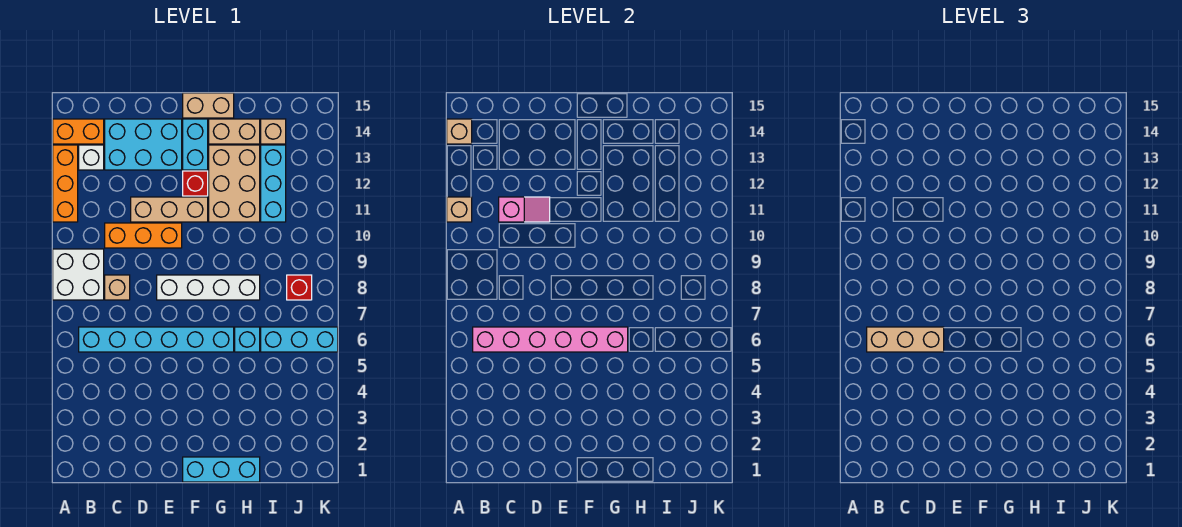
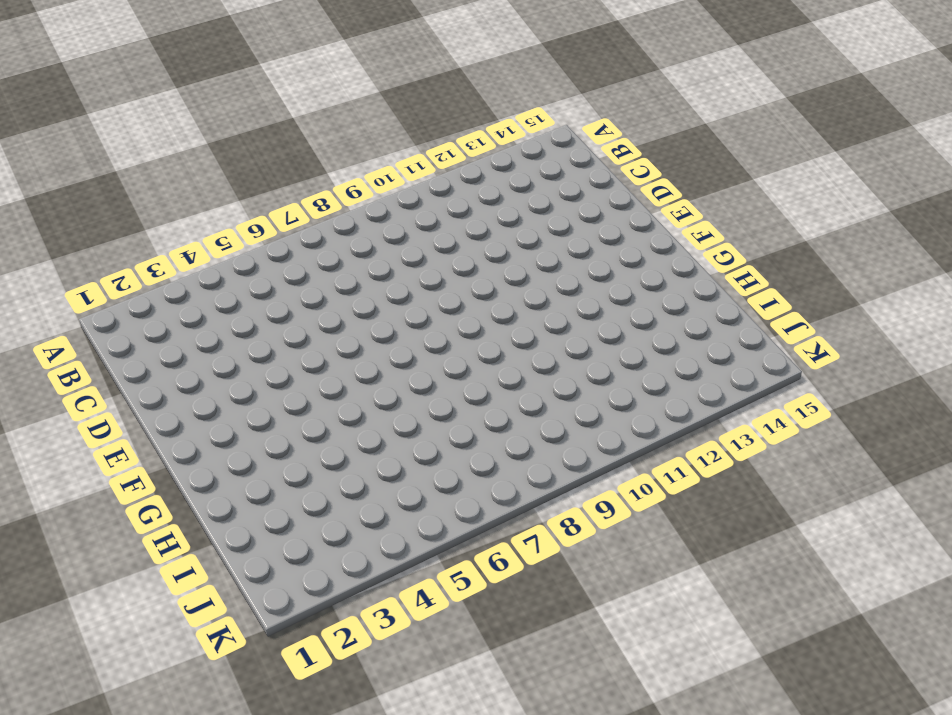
none -> white brick A8:B9 level 1
none -> orange brick A11:A13 level 1
none -> orange brick A14:B14 level 1

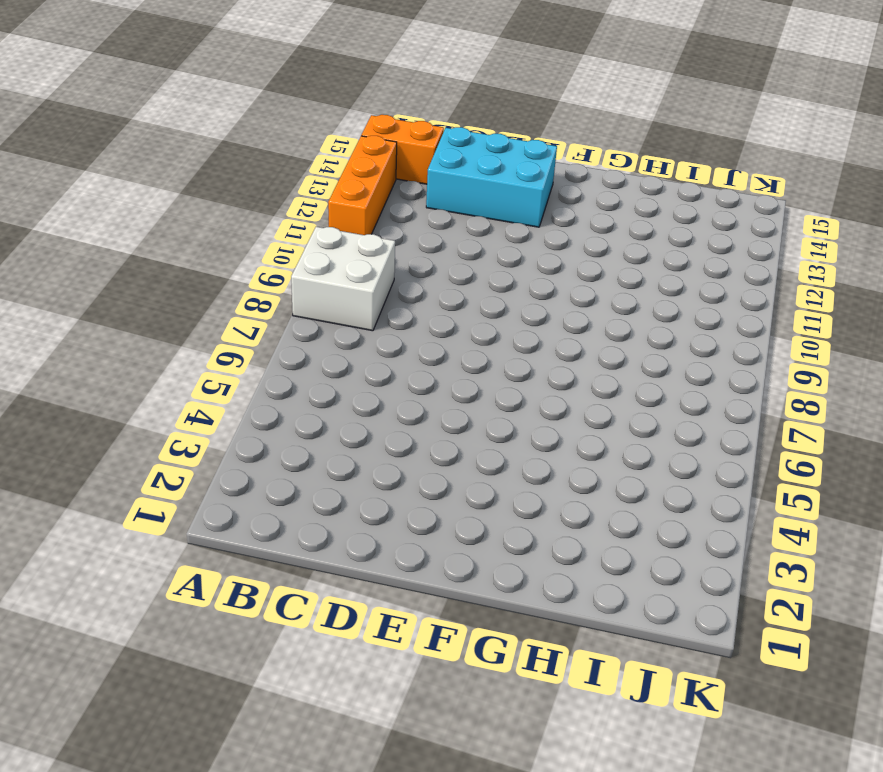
none -> cyan brick B6:G6 level 1
none -> white brick B13 level 1
none -> tan brick C8 level 1

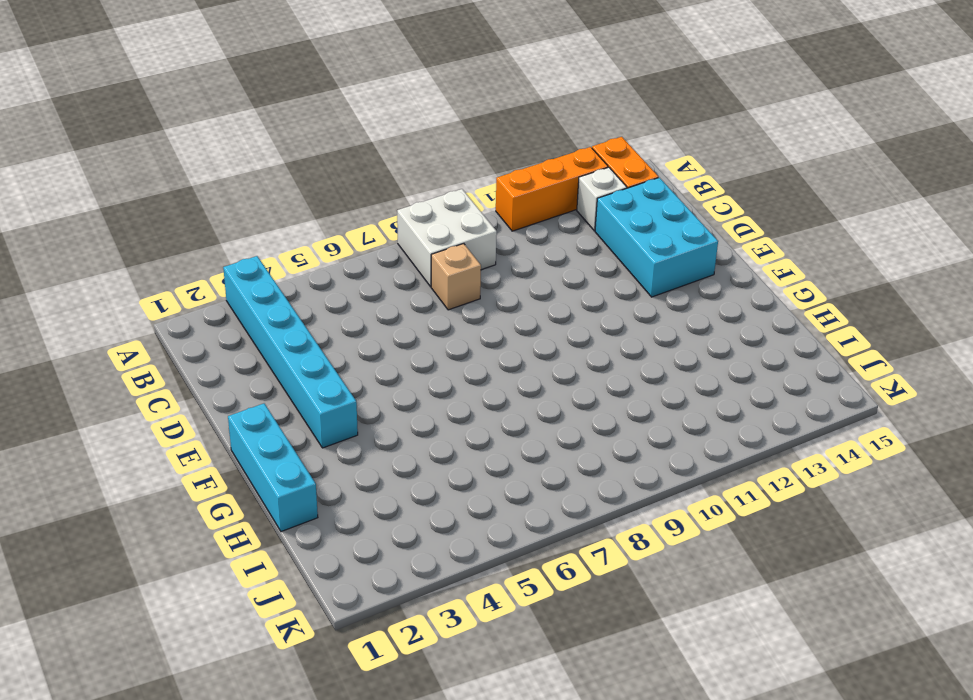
cyan brick A3:F3 level 1 -> cyan brick B6:G6 level 1
none -> orange brick C10:E10 level 1
none -> tan brick D11:F11 level 1
none -> white brick E8:H8 level 1

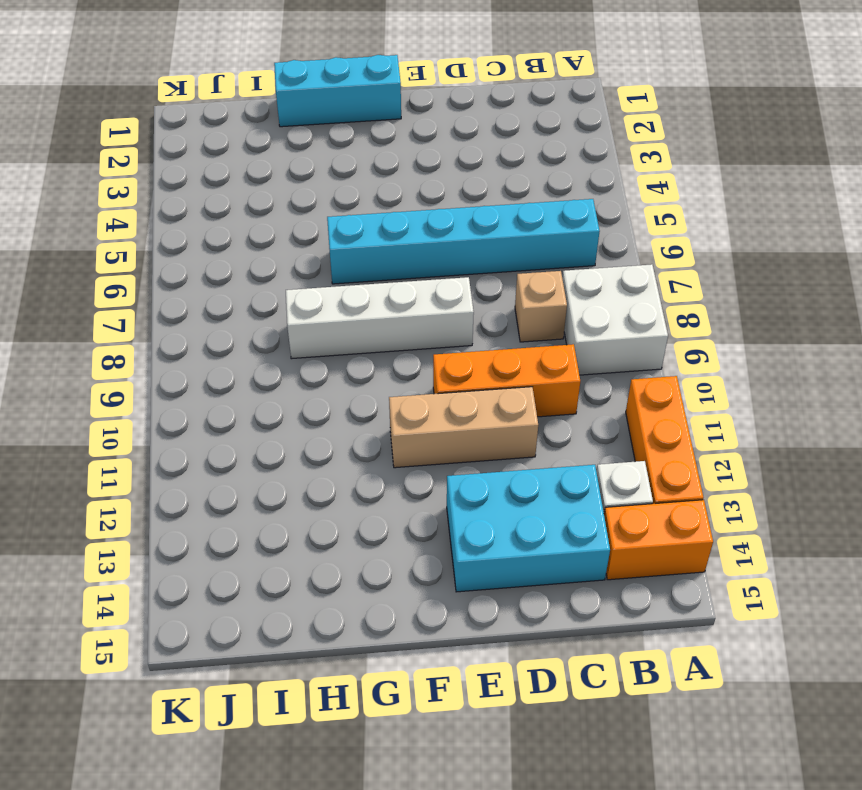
none -> red brick F12 level 1
none -> cyan brick F13:F14 level 1
none -> tan brick F15:G15 level 1

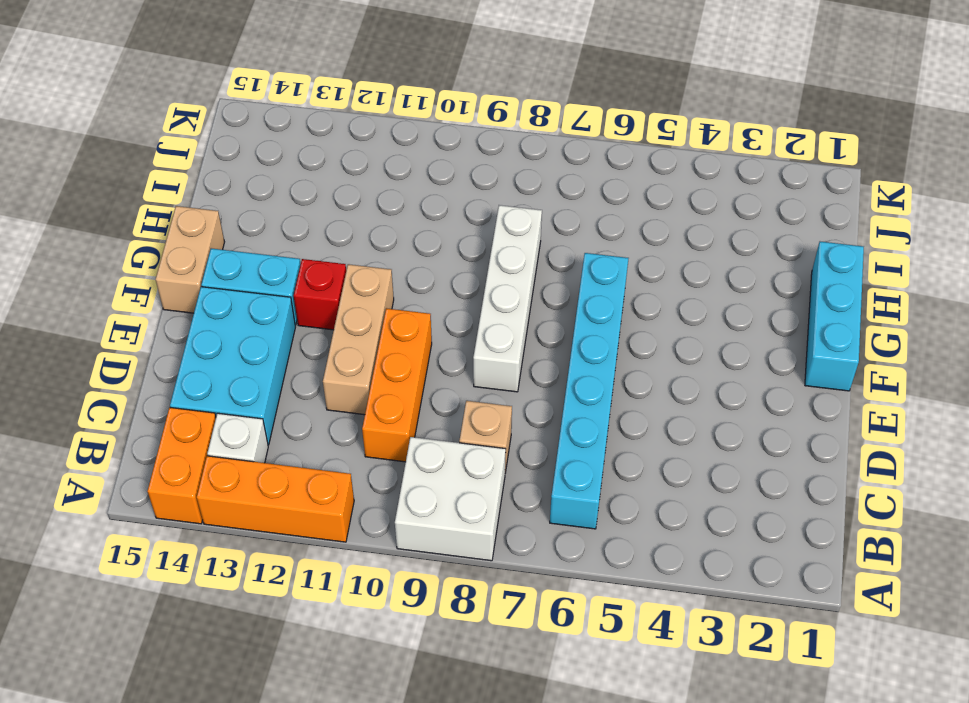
none -> tan brick G11:H13 level 1
none -> tan brick G14:H14 level 1
none -> cyan brick H6 level 1

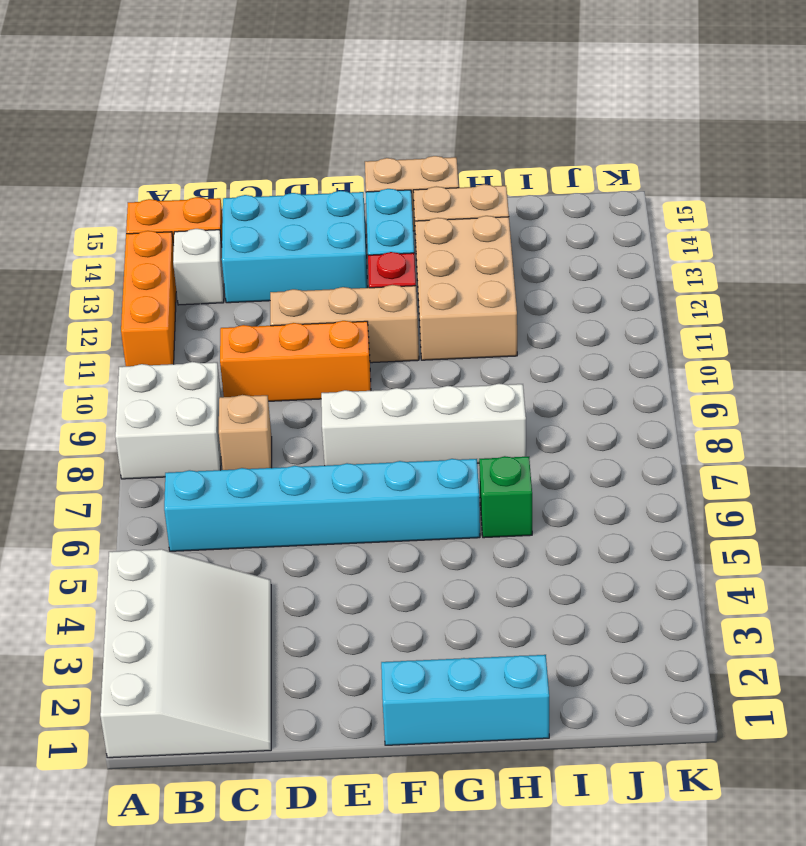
white slope A1:C4 level 1 top A -> none
green brick H6 level 1 -> cyan brick H6 level 1
none -> cyan brick I6:K6 level 1
none -> cyan brick I11:I13 level 1
none -> tan brick I14 level 1

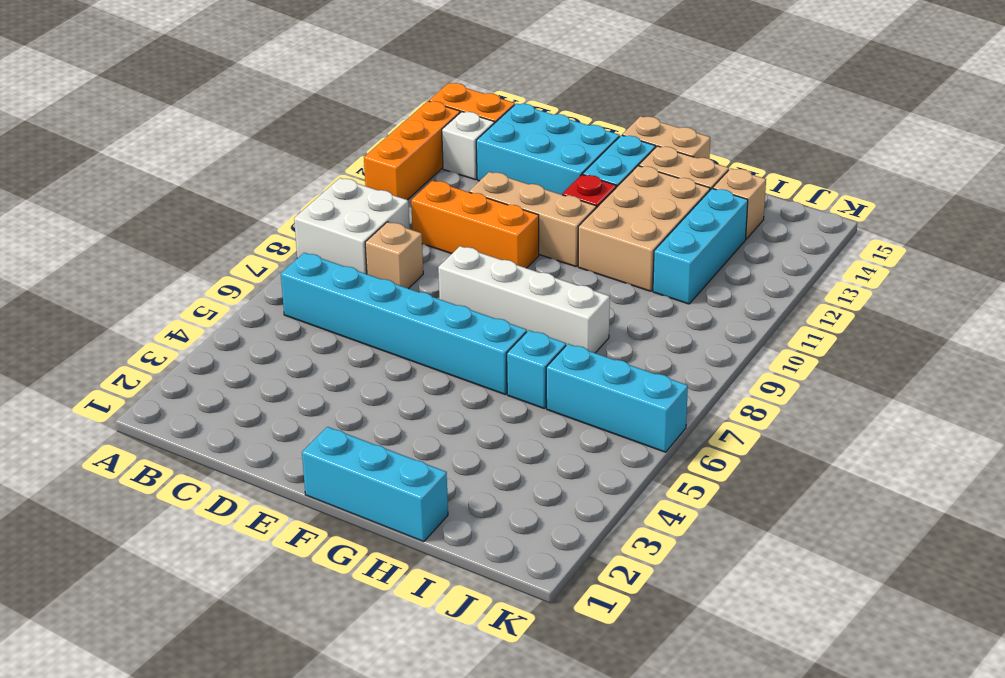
none -> red brick J8 level 1
none -> tan brick A11 level 2
none -> tan brick A14 level 2

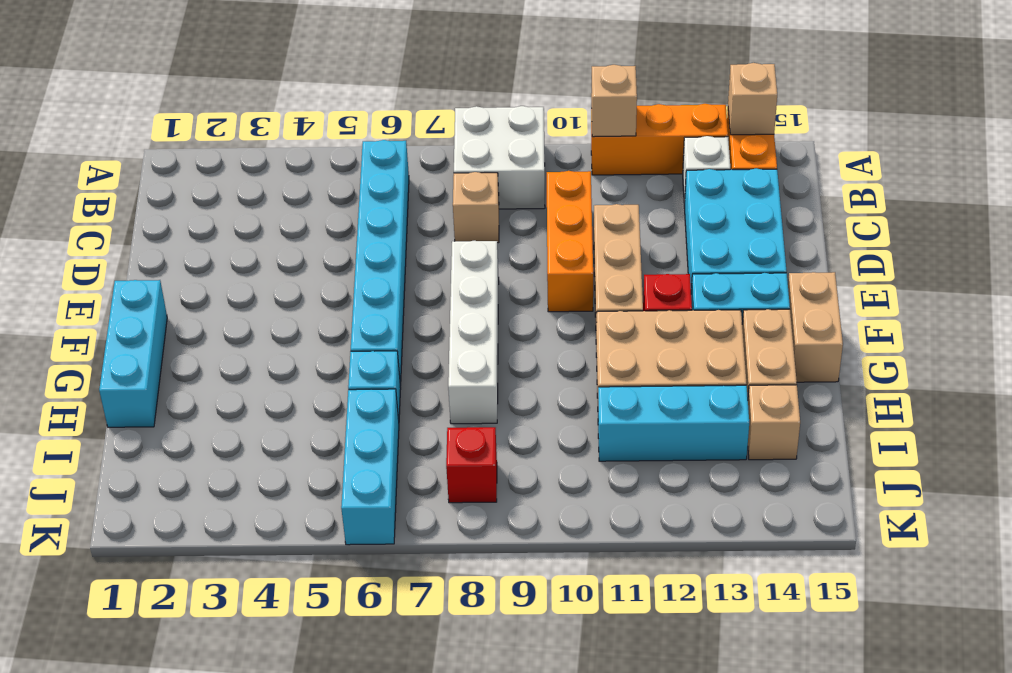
none -> pink brick B6:G6 level 2
none -> pink slope C11:D11 level 2 top C
none -> tan brick B6:D6 level 3

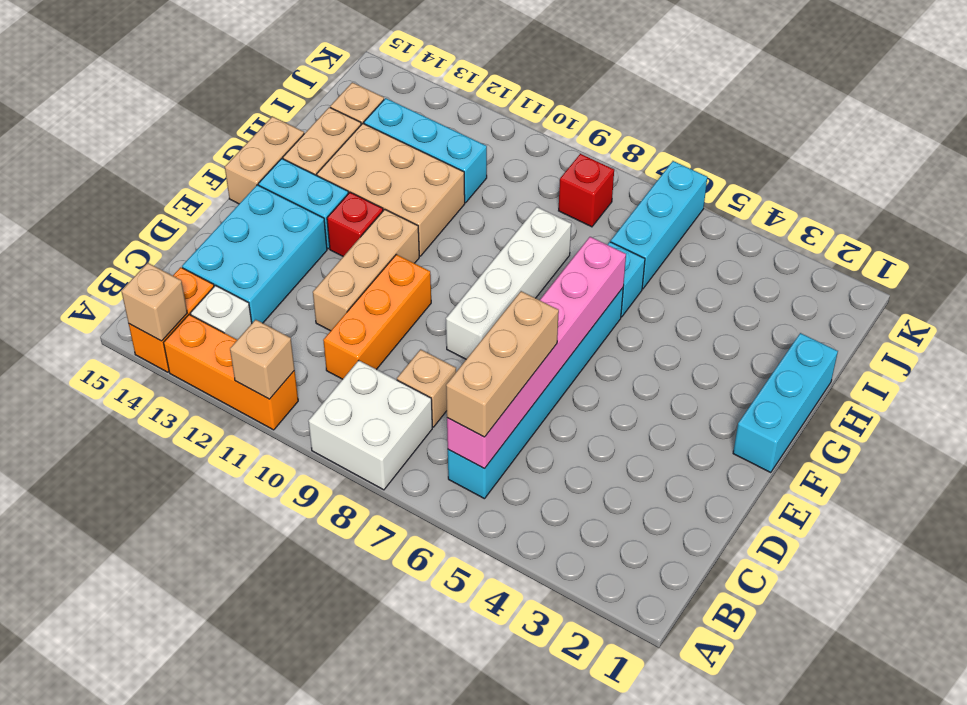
none -> pink slope C11:D11 level 2 top C

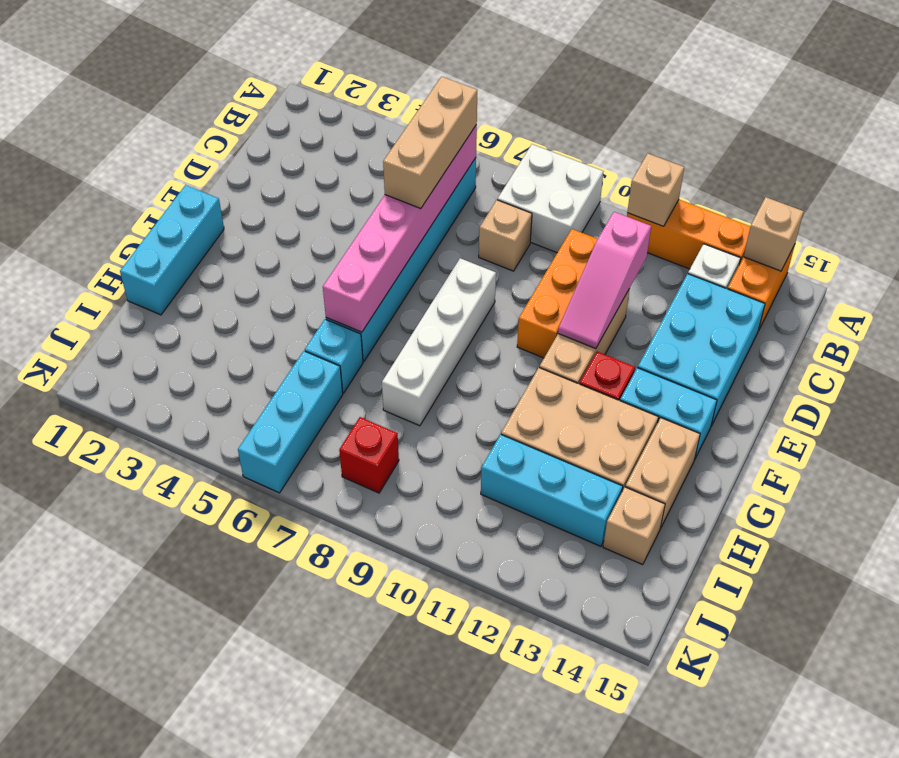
pink slope C11:E11 level 2 top C -> pink slope C11:D11 level 2 top C
none -> tan brick F15:G15 level 1

